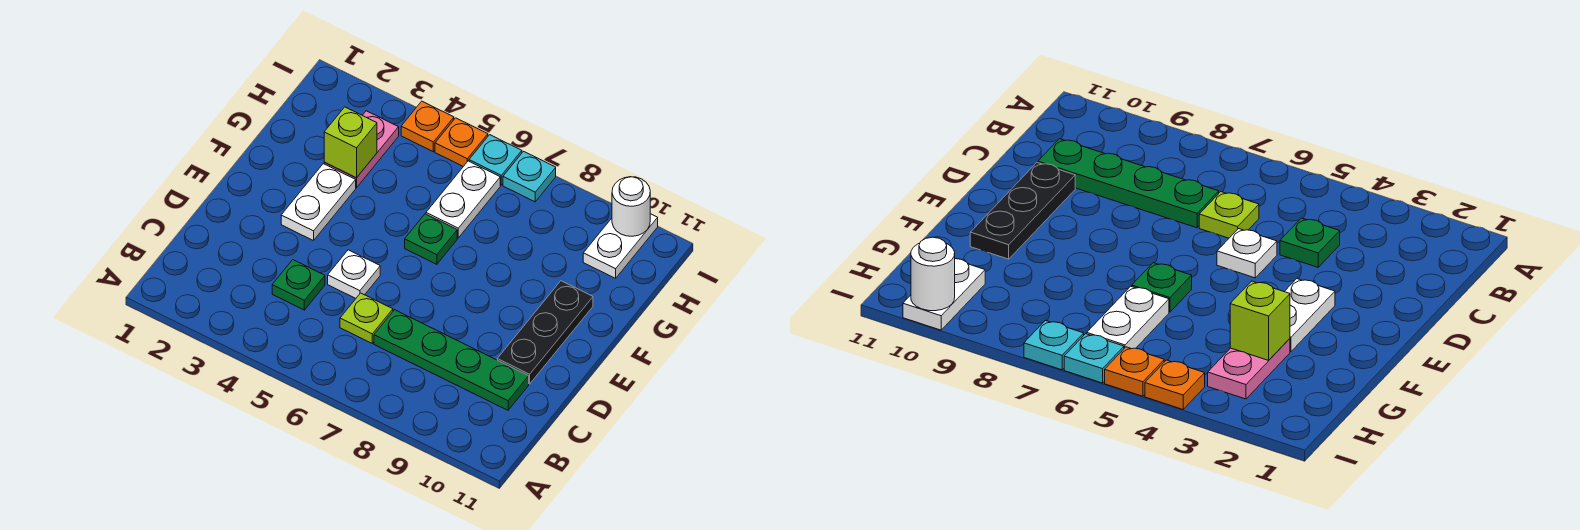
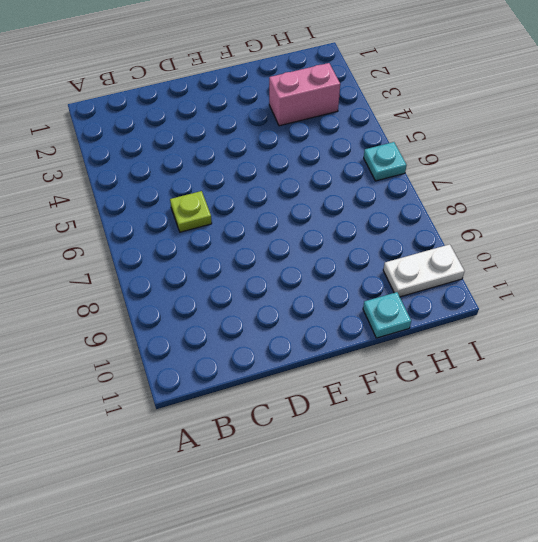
pink brick G3:H3 level 1 -> pink plate G3:H3 level 1
cyan plate G11 level 1 -> cyan plate I7 level 1
none -> green plate C4 level 1
none -> green plate C7:C10 level 1
none -> white plate D5 level 1

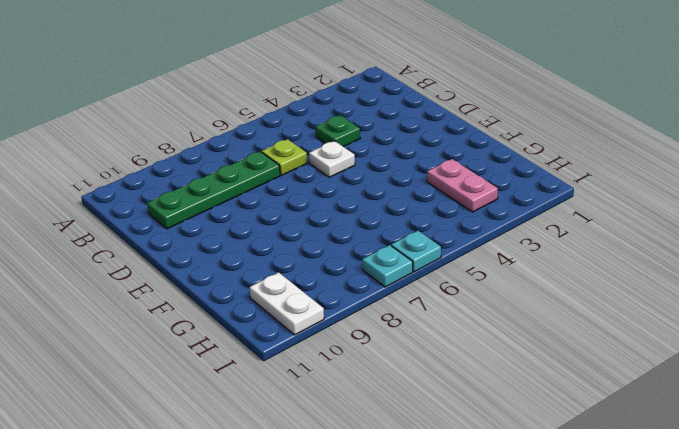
none -> black plate D10:F10 level 1
none -> white plate E3:F3 level 1
none -> green plate F6 level 1

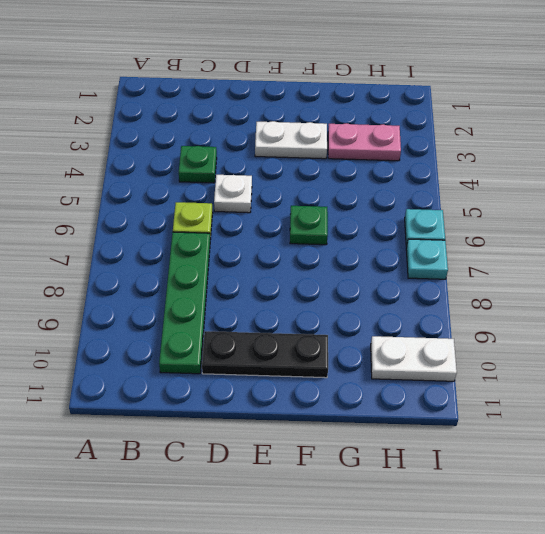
none -> white plate G6:H6 level 1
none -> orange plate I4 level 1
none -> orange plate I5 level 1

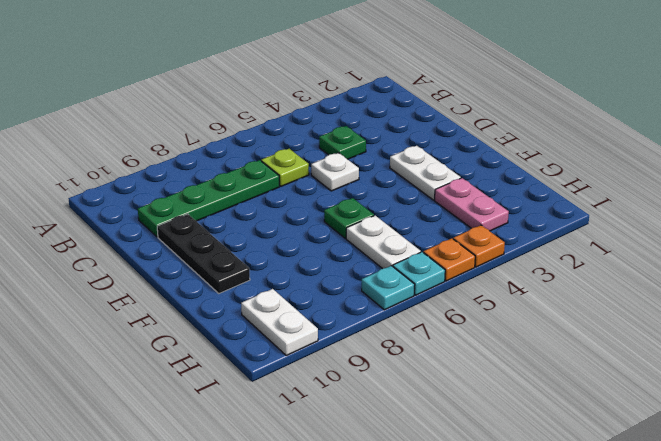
none -> lime brick G3 level 2
none -> white round brick I10 level 2

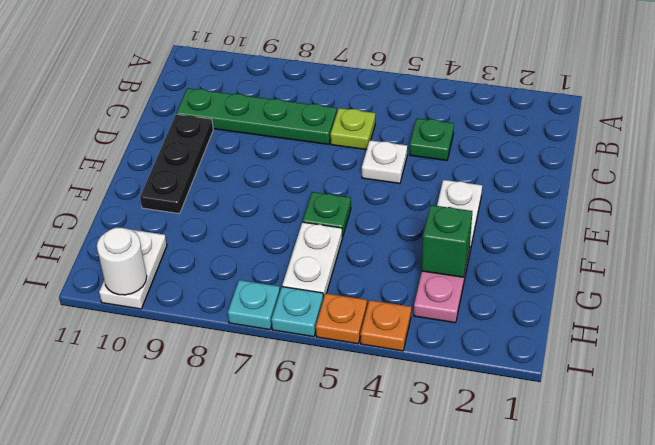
green brick G3 level 2 -> lime brick G3 level 2

